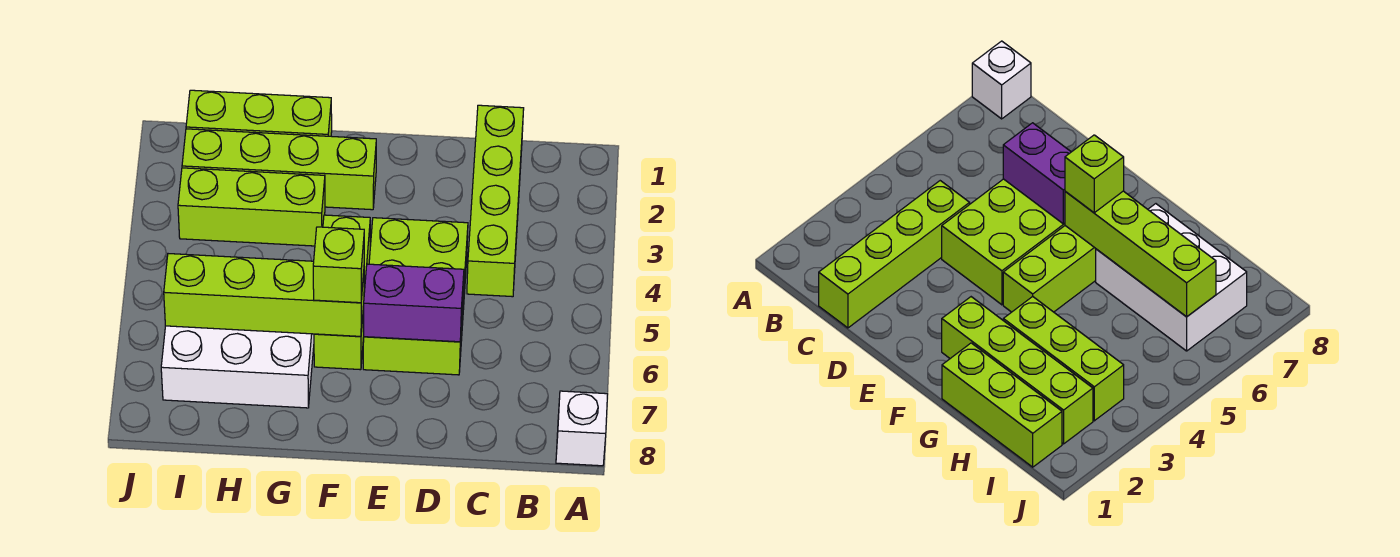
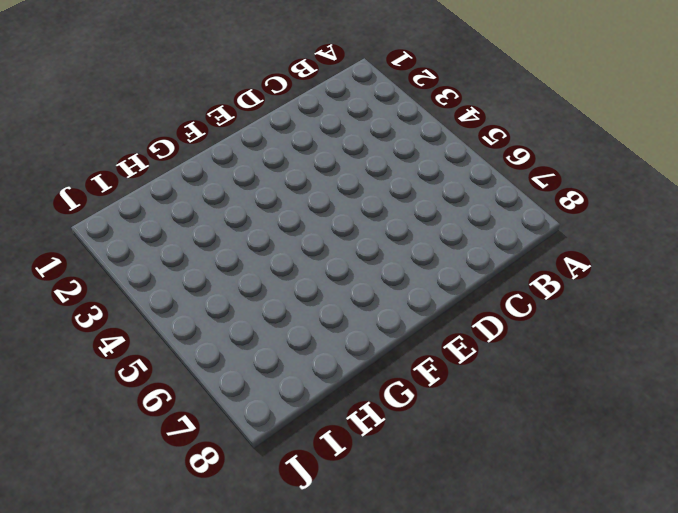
none -> white brick A8 level 1
none -> lime brick C1:C4 level 1

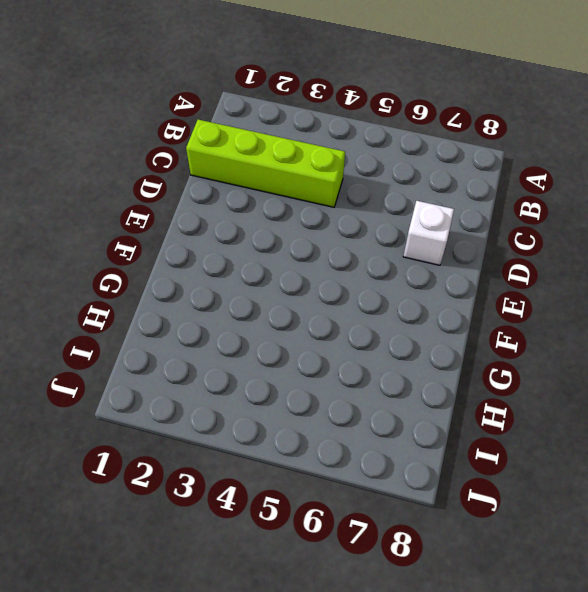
white brick D7 level 1 -> white brick A8 level 1
none -> lime brick D4:E6 level 1
none -> lime brick F2:I2 level 1

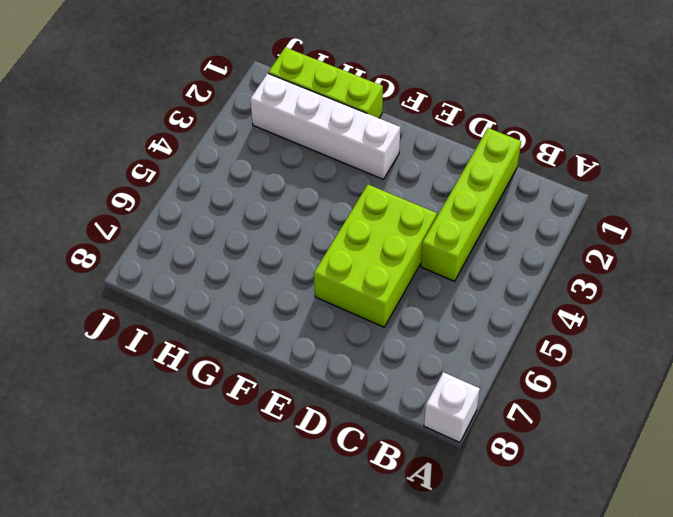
white brick F2:I2 level 1 -> lime brick F2:I2 level 1
none -> lime brick F4:F6 level 1
none -> lime brick G3:I3 level 1

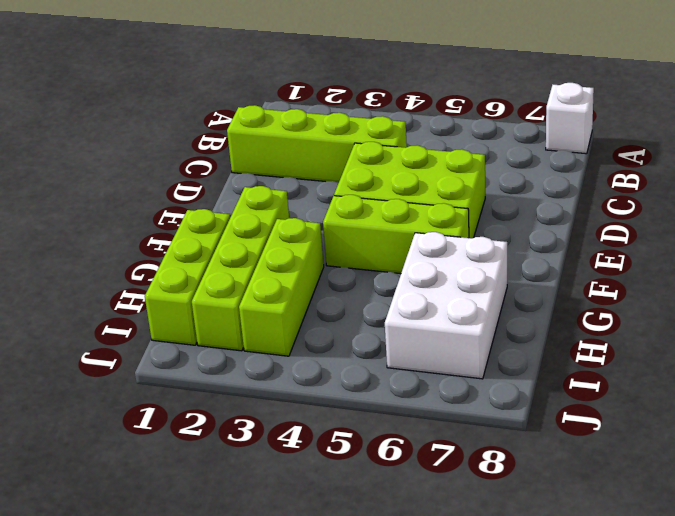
none -> purple brick D6:E6 level 2
none -> lime brick F6:I6 level 2

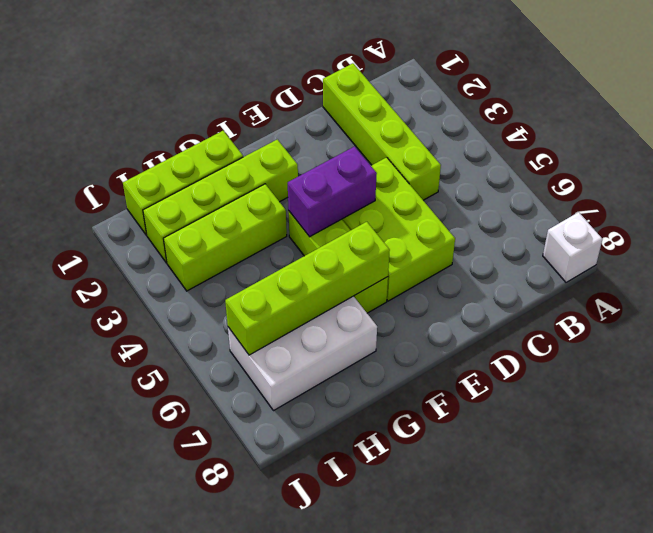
purple brick E4:F4 level 2 -> purple brick D6:E6 level 2
none -> lime brick F6 level 3

